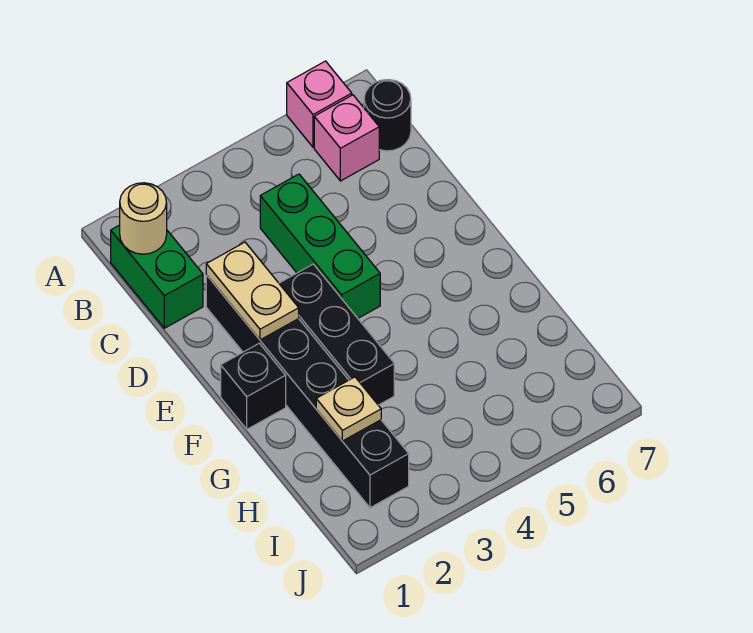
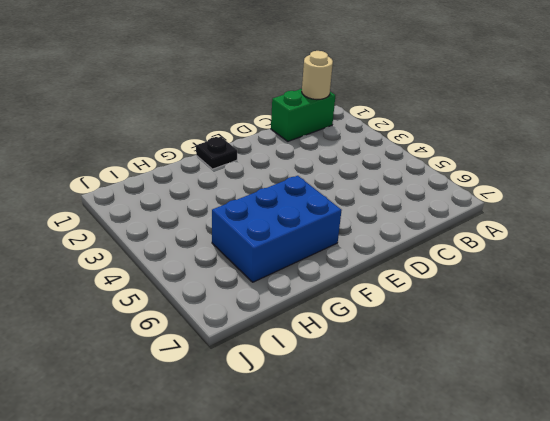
black plate F1 level 1 -> black brick F1 level 1
blue brick F5:H6 level 1 -> none
none -> pink brick A6 level 1
none -> pink brick B6 level 1

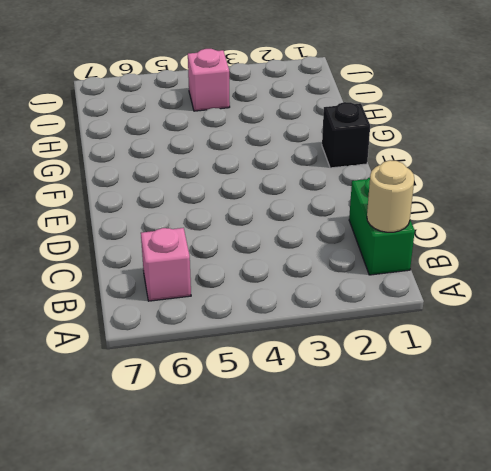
pink brick I4 level 1 -> pink brick A6 level 1
none -> black round brick B7 level 1
none -> green brick C4:E4 level 1

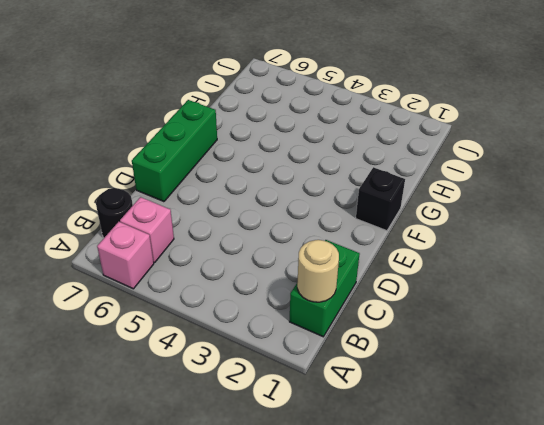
green brick D7:F7 level 1 -> green brick C4:E4 level 1
none -> black brick D2:I2 level 1
none -> black brick E3:G3 level 1

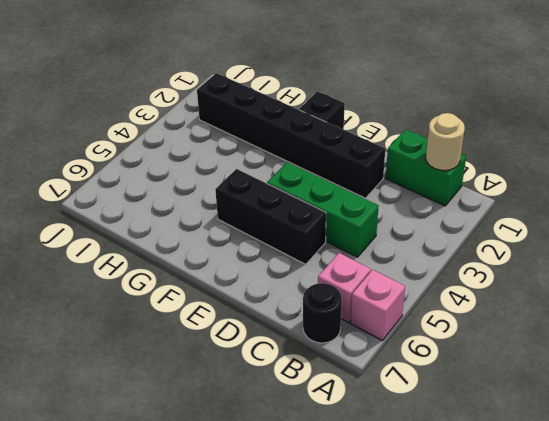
black brick D5:F5 level 1 -> black brick E3:G3 level 1
none -> tan plate D2:E2 level 2
none -> tan plate H2 level 2

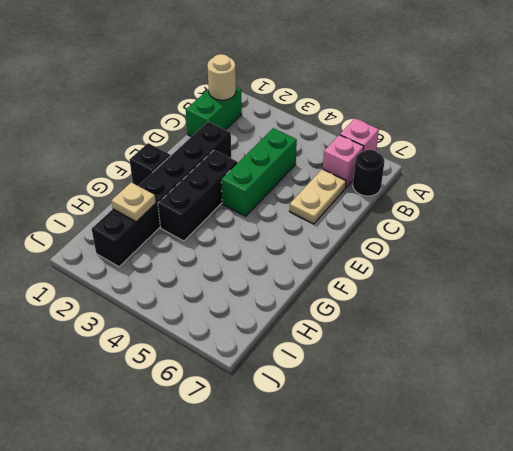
tan plate C6:D6 level 1 -> tan plate D2:E2 level 2

